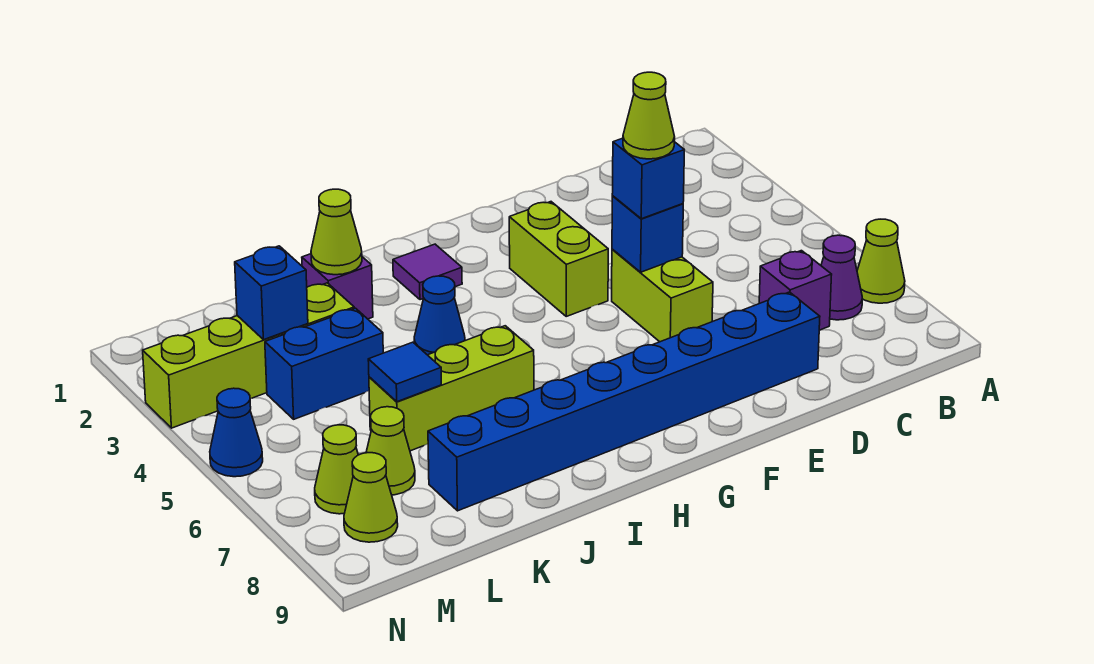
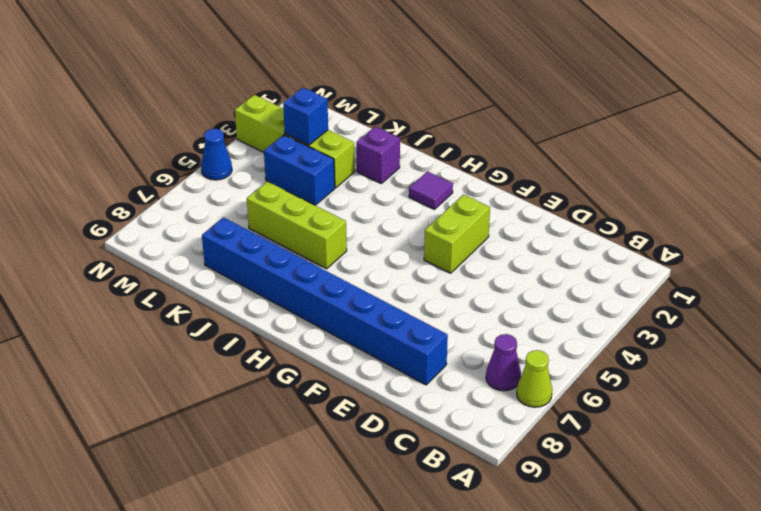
none -> purple brick C7 level 1
none -> lime brick E5:E6 level 1
none -> blue cone I4 level 1

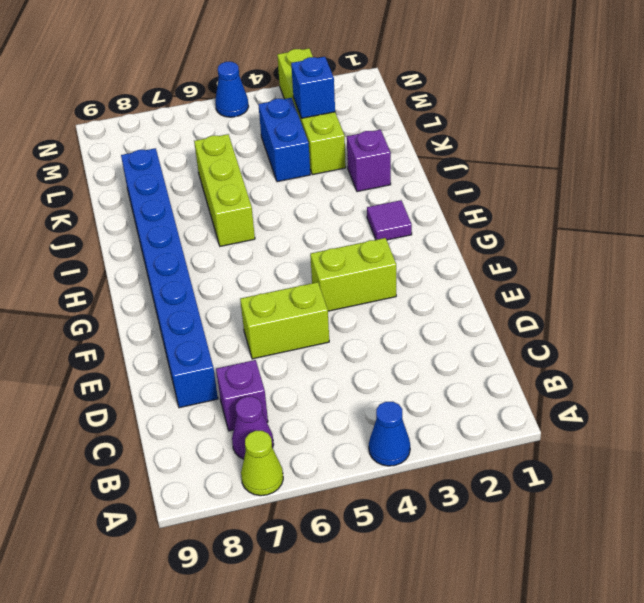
blue cone A4 level 1 -> blue cone I4 level 1
none -> lime cone L7 level 1
none -> lime cone M7 level 1
none -> lime cone M8 level 1

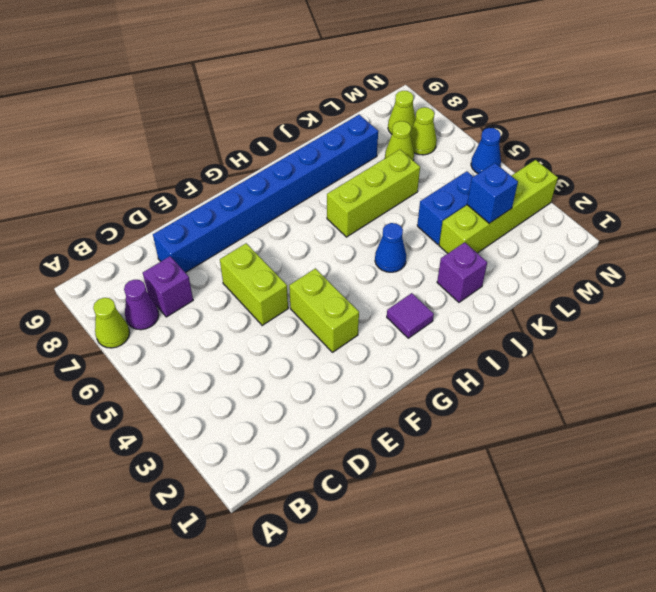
none -> blue brick E5 level 2
none -> lime cone J2 level 2
none -> blue tile K6 level 2

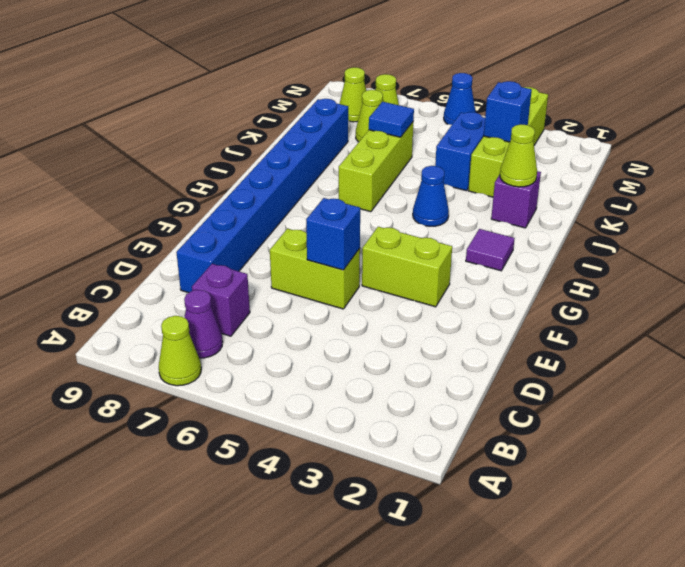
none -> blue brick E5 level 3
none -> lime cone E5 level 4

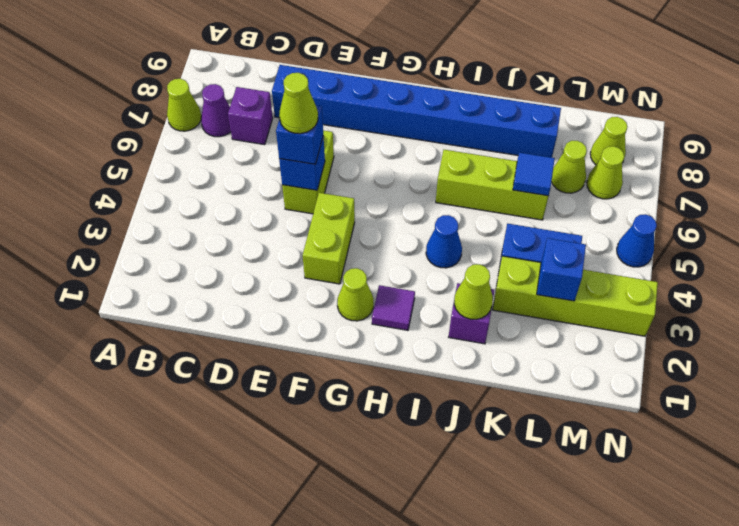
lime cone G2 level 1 -> none

